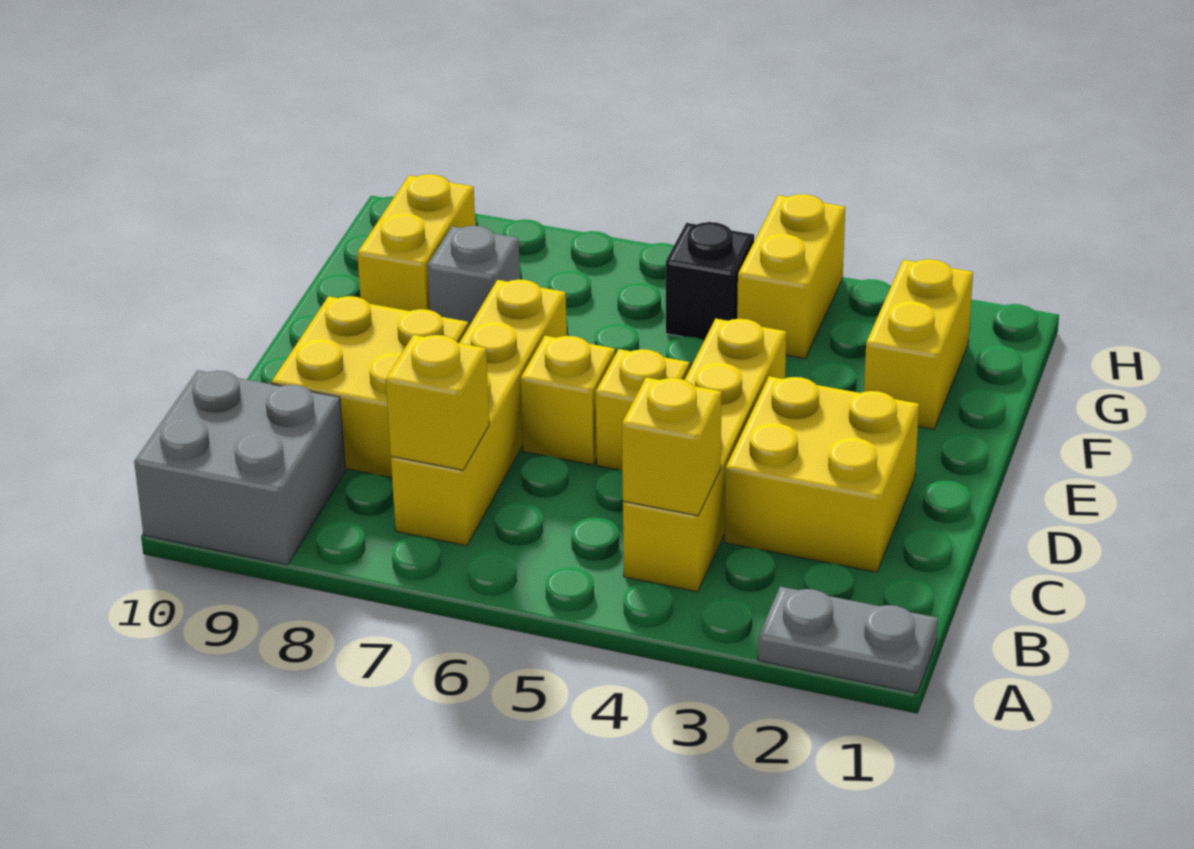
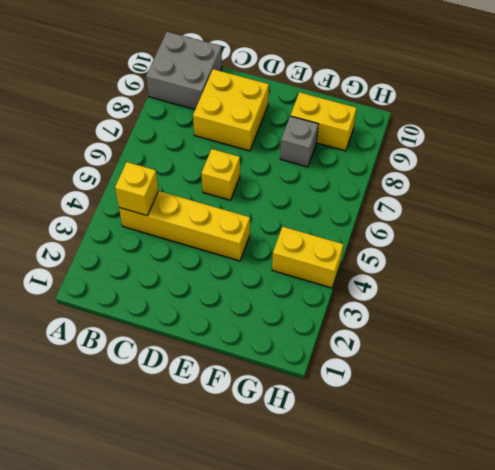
none -> grey plate A1:A2 level 1
none -> yellow brick B7:E7 level 1
none -> yellow brick C2:D3 level 1

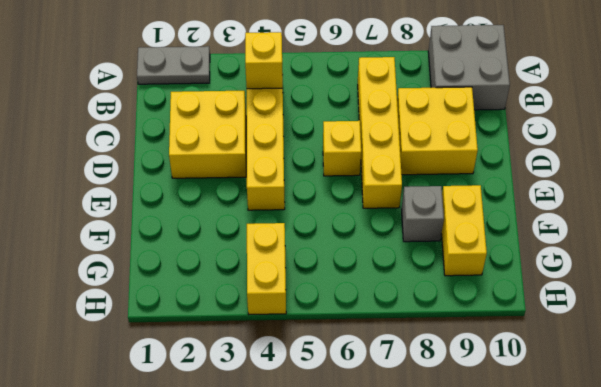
none -> yellow brick D5 level 1
none -> yellow brick F2:G2 level 1
none -> black brick G5 level 1

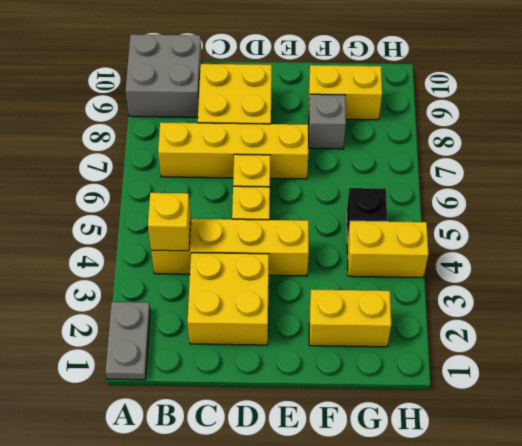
none -> yellow brick B7 level 2

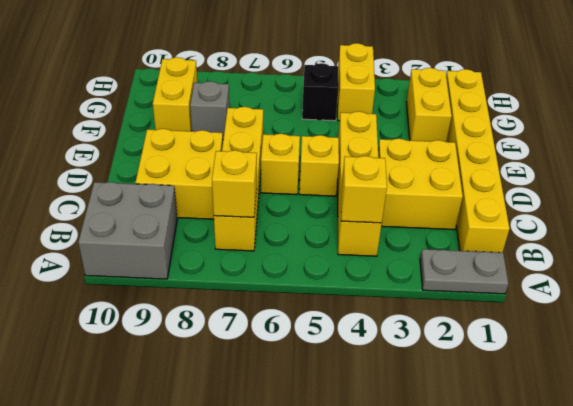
yellow brick B1:G1 level 1 -> none

